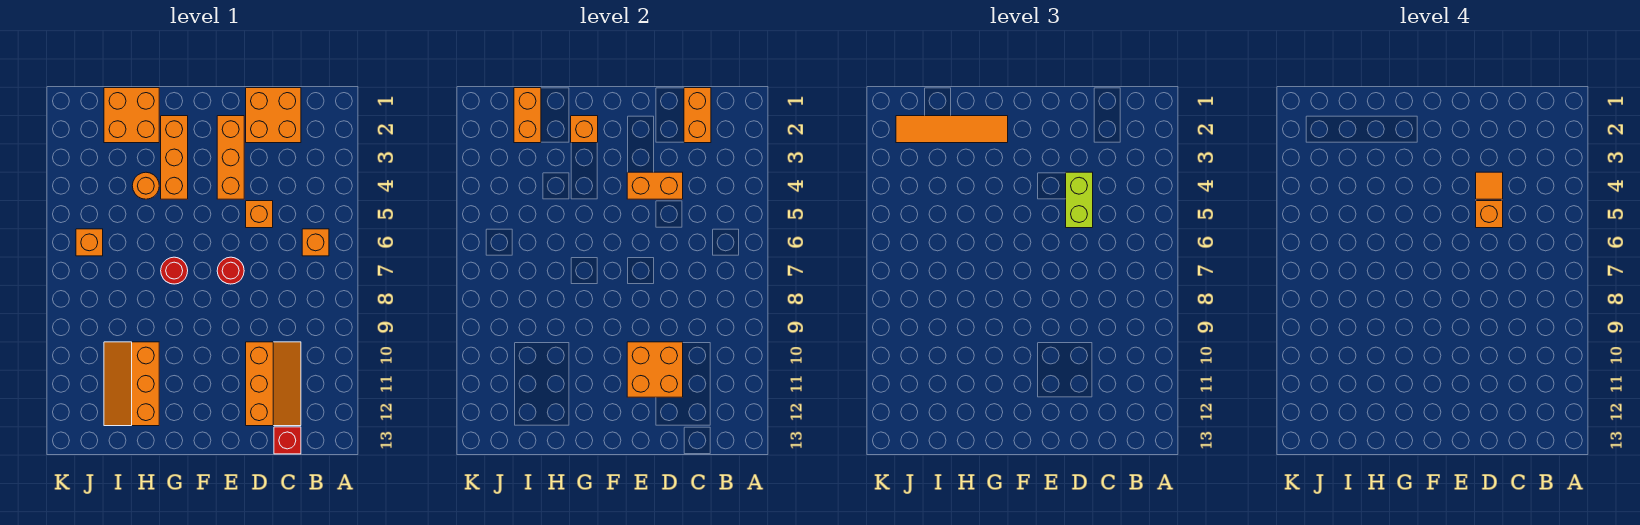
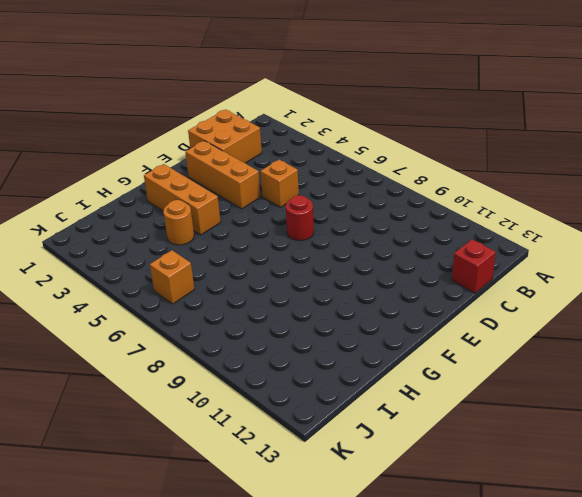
none -> orange brick B6 level 1
none -> orange slope C10:D12 level 1 top D
none -> red round brick G7 level 1

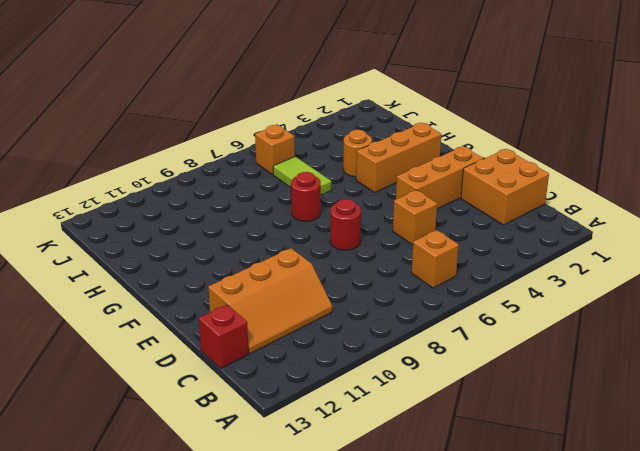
lime tile H6:I6 level 1 -> none
none -> orange brick H1:I2 level 1
none -> orange slope H10:I12 level 1 top H
none -> orange brick C1:C2 level 2

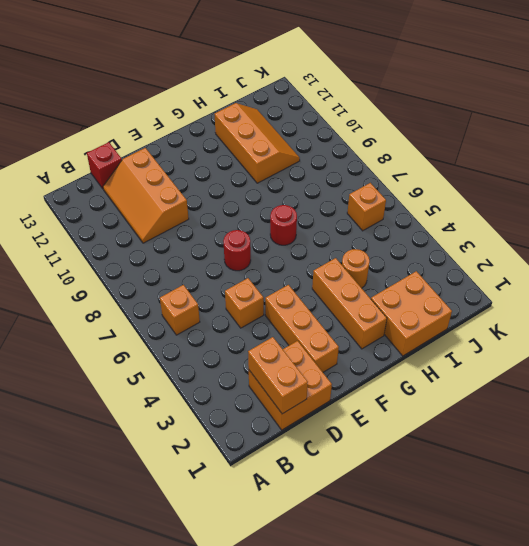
none -> orange brick D4:E4 level 2
none -> orange brick D10:E11 level 2
none -> orange brick G2 level 2

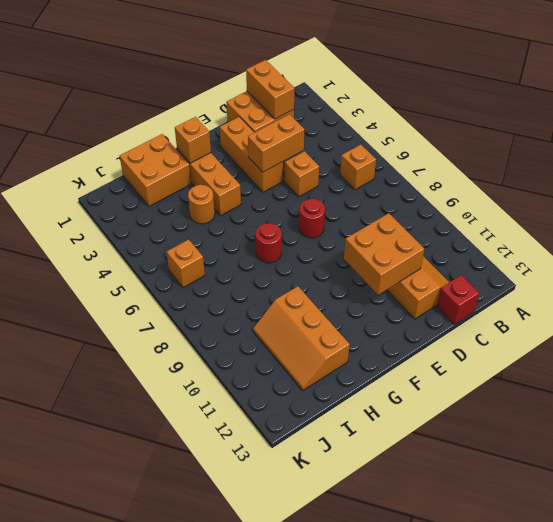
none -> orange brick I1:I2 level 2
none -> lime brick D4:D5 level 3
none -> orange tile G2:J2 level 3

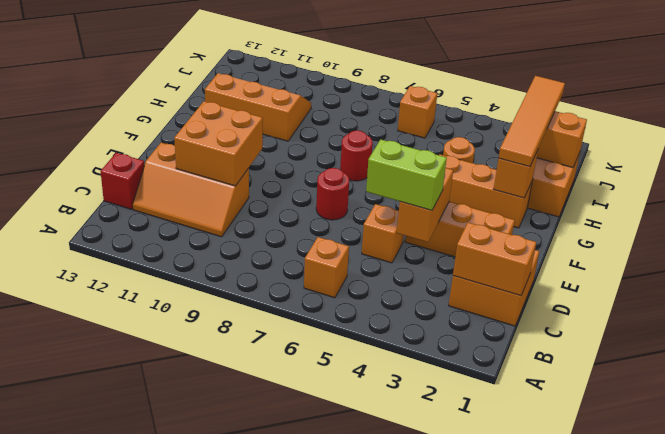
none -> orange tile D4 level 4
none -> orange brick D5 level 4

